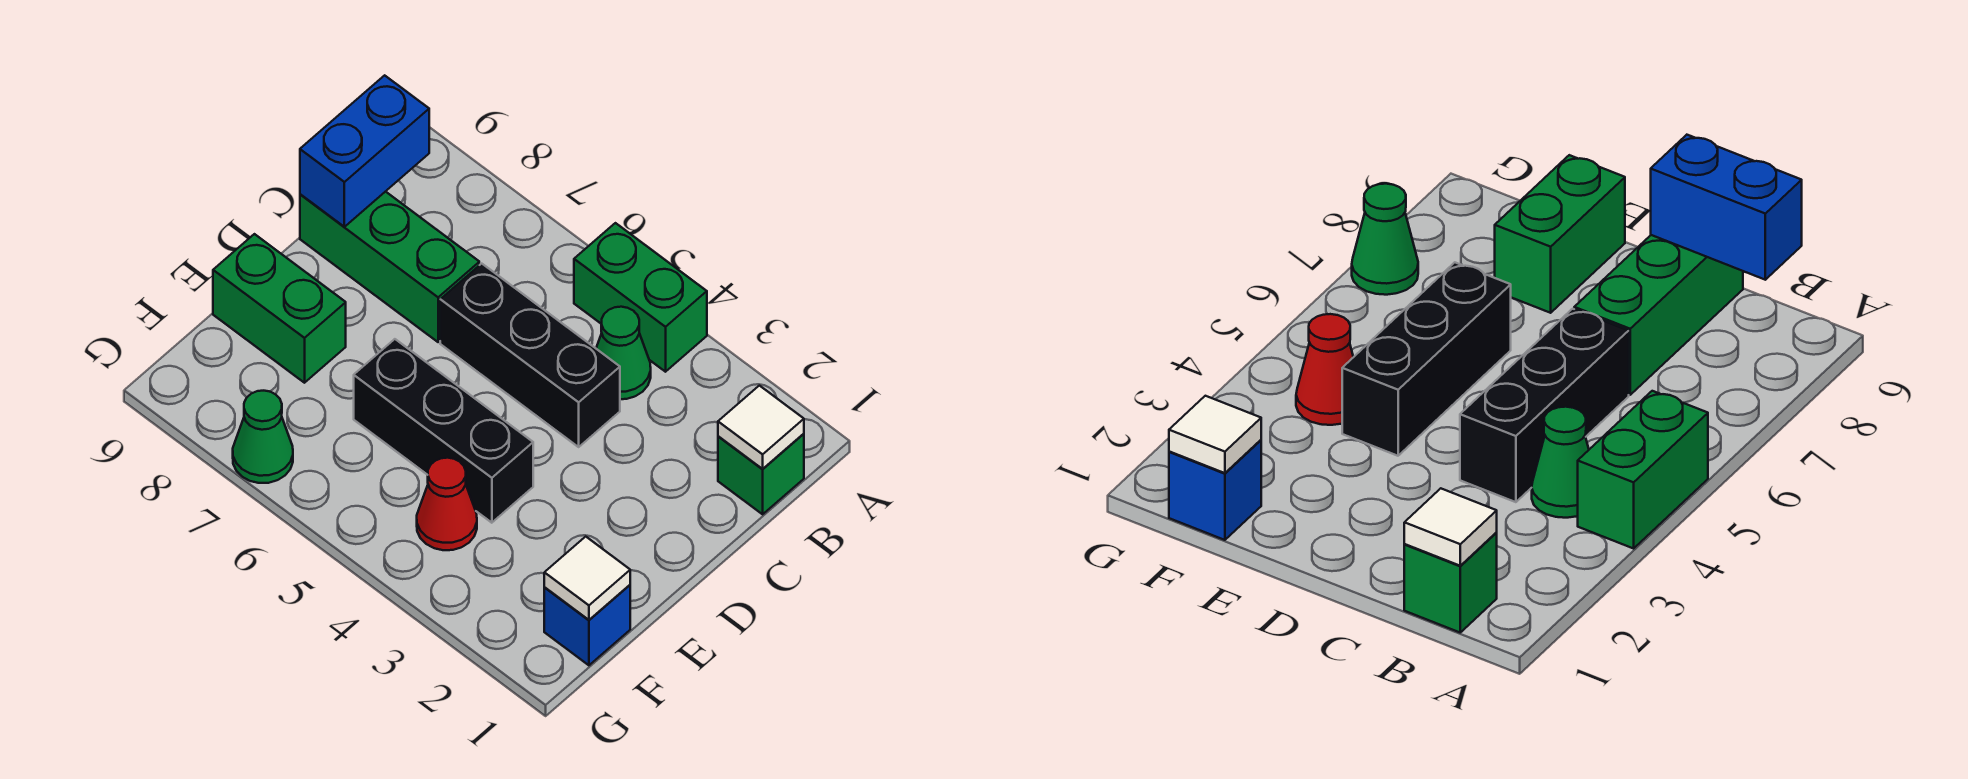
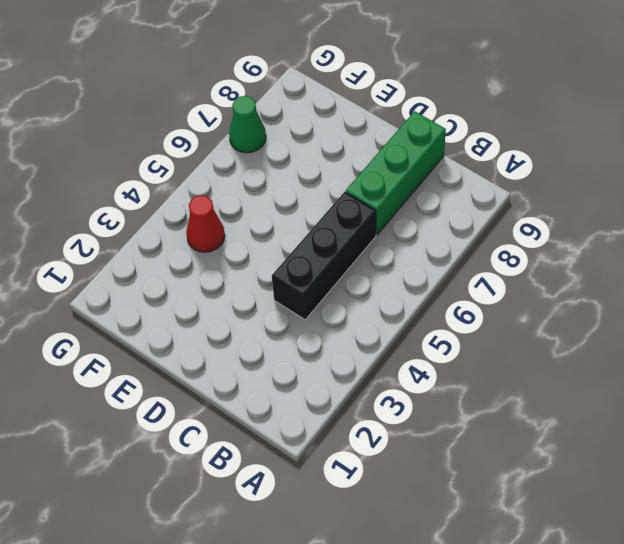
none -> green brick A4:A5 level 1
none -> green brick B1 level 1
none -> green cone B4 level 1

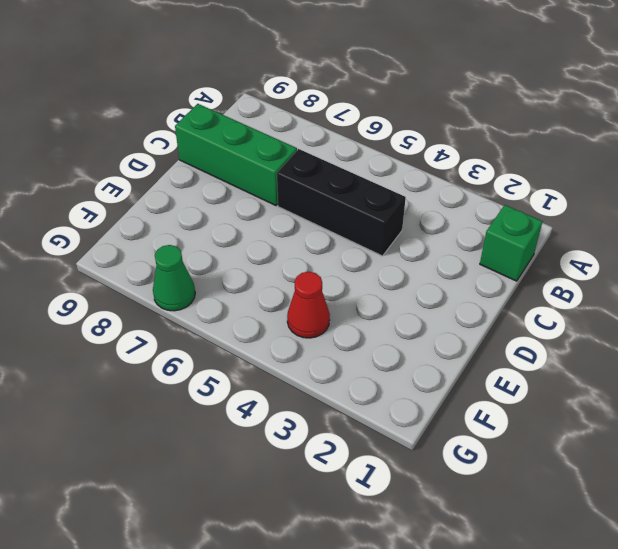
none -> green brick A4:A5 level 1
none -> green cone B4 level 1
none -> black brick E4:E6 level 1

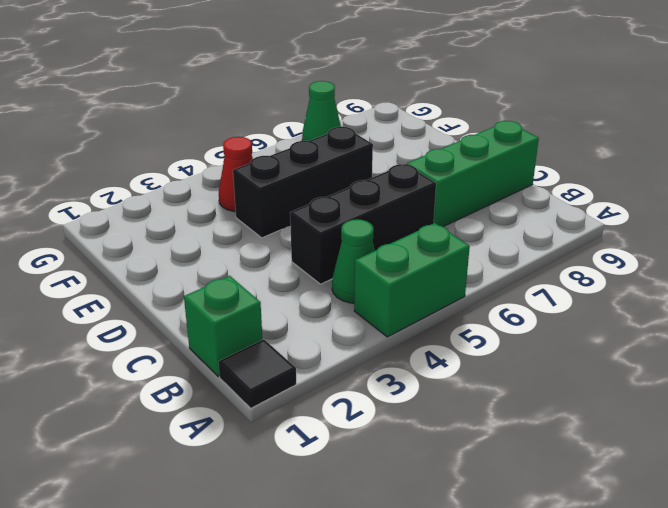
black tile A1 level 1 -> none
none -> green brick E8:E9 level 1
none -> blue brick F1 level 1
none -> white tile B1 level 2

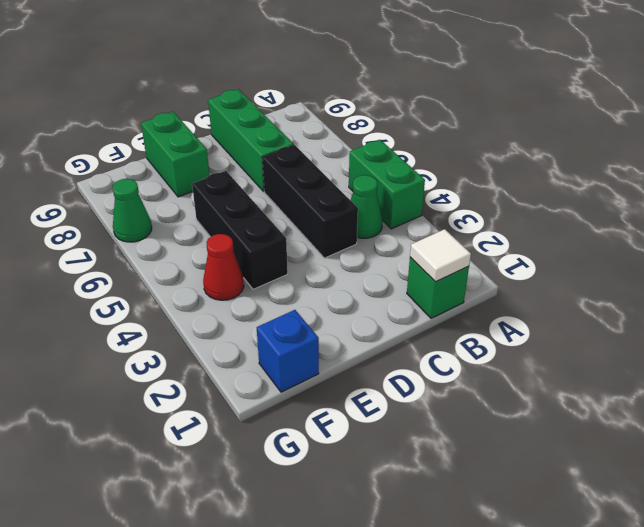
none -> blue brick B9:C9 level 2
none -> white tile F1 level 2

